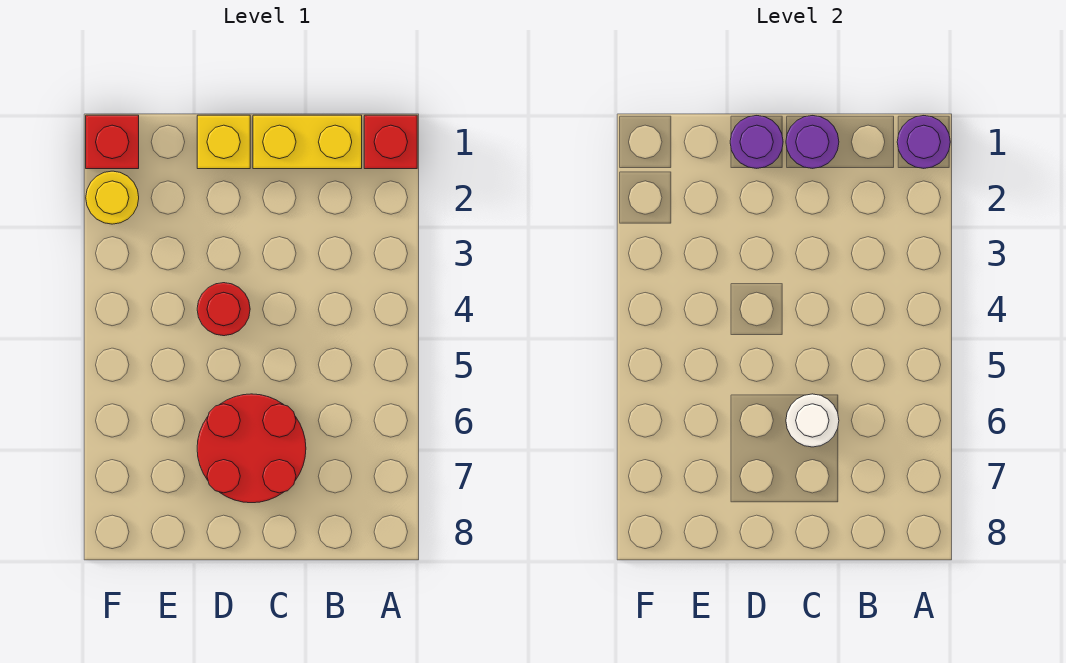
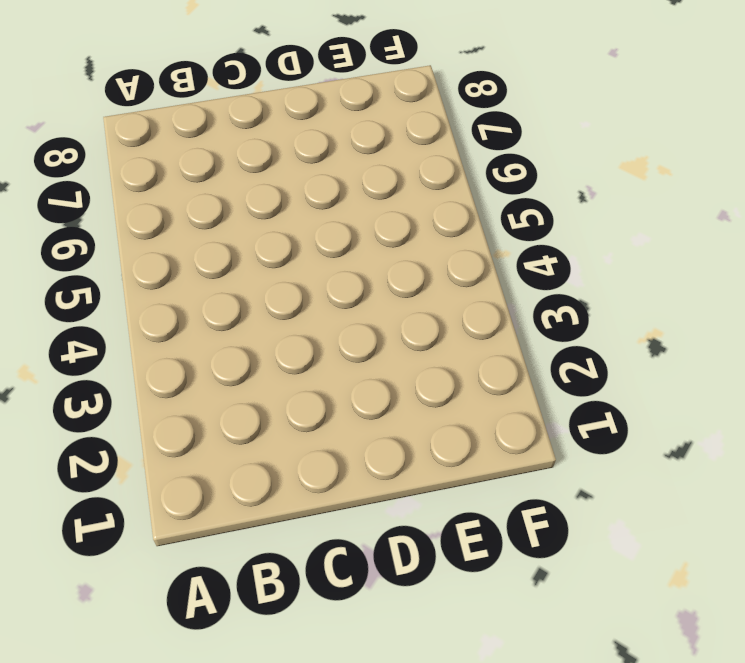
none -> red brick A1 level 1
none -> yellow brick B1:C1 level 1

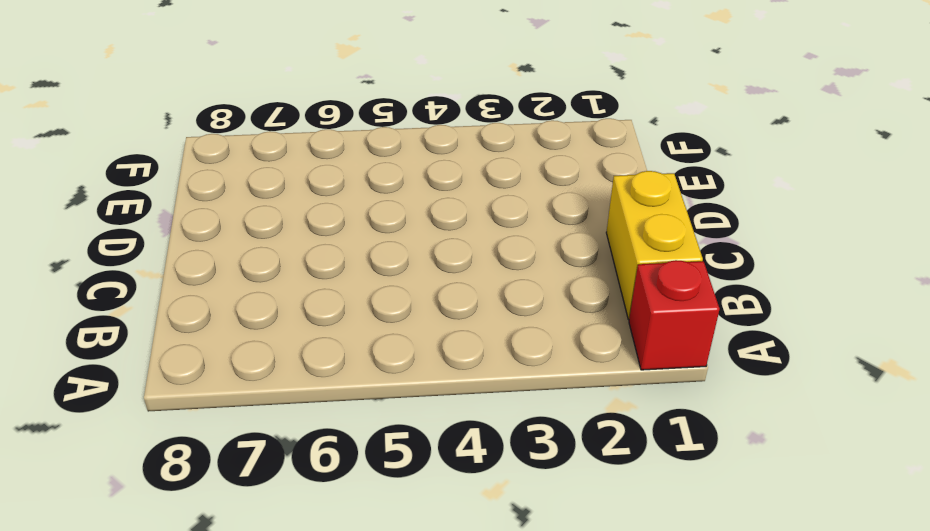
none -> red round brick C6:D7 level 1
none -> yellow brick D1 level 1

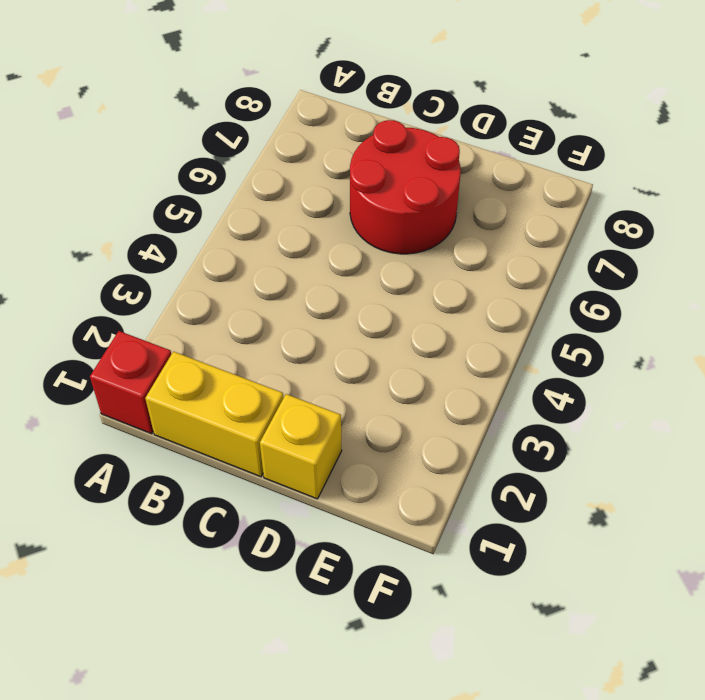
none -> red round brick D4 level 1
none -> red brick F1 level 1

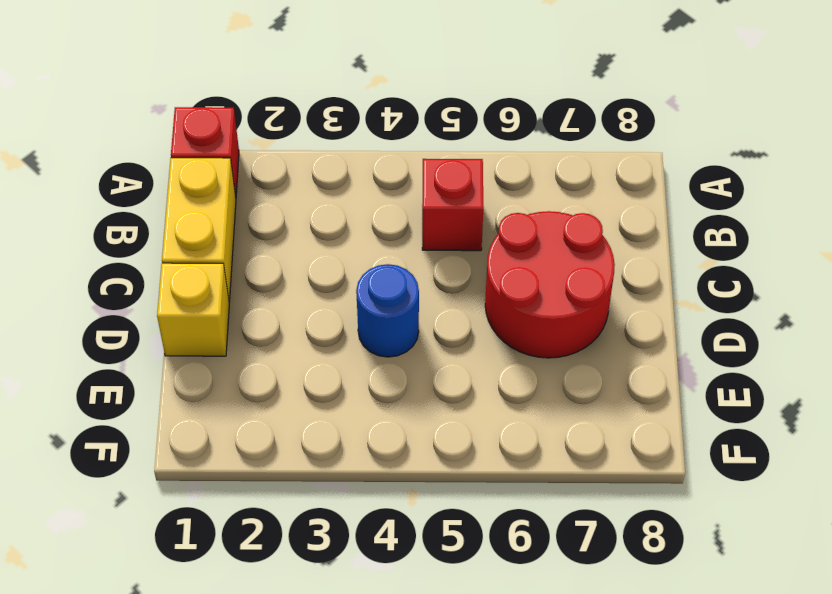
red brick B5 level 1 -> red brick F1 level 1
blue round brick D4 level 1 -> red round brick D4 level 1
none -> yellow round brick F2 level 1
none -> purple round brick A1 level 2

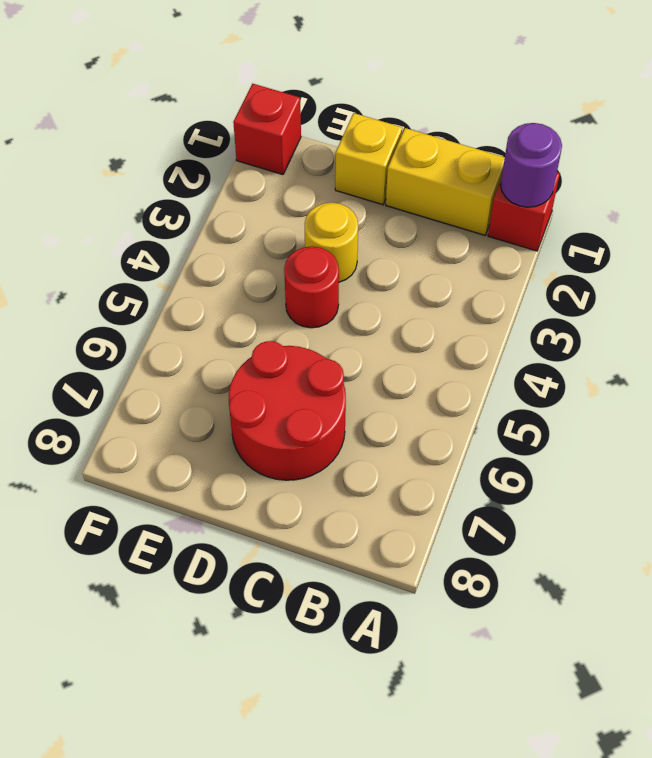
yellow round brick D3 level 1 -> yellow round brick F2 level 1
none -> purple round brick C1 level 2
none -> white round brick C6 level 2

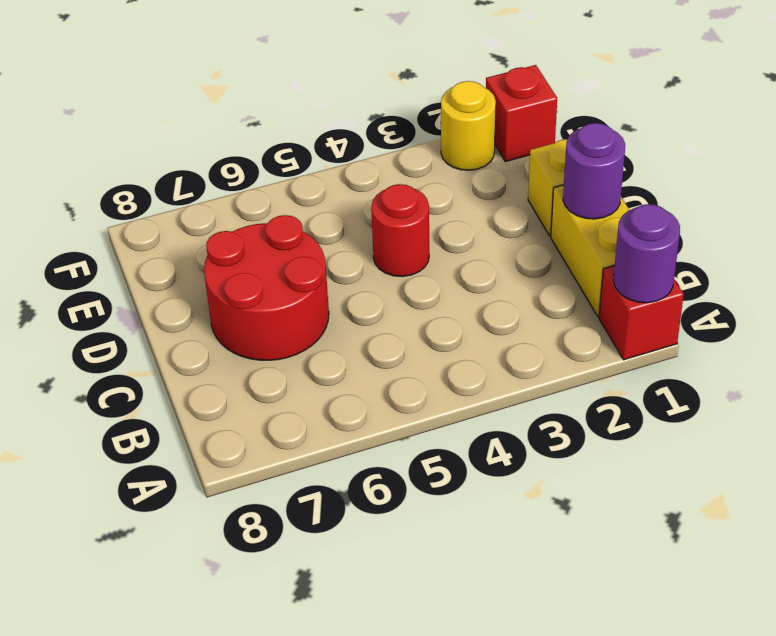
none -> white round brick C6 level 2
none -> purple round brick D1 level 2

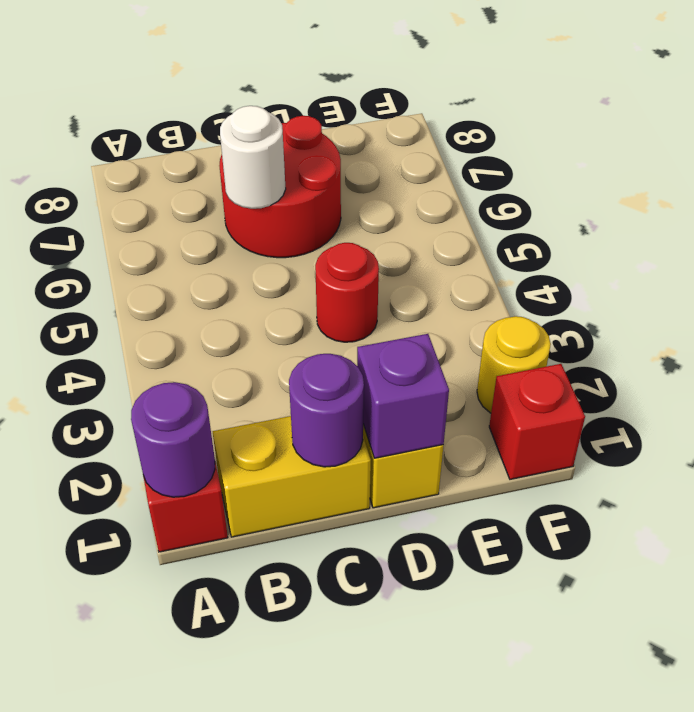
purple brick D1 level 2 -> purple round brick D1 level 2

